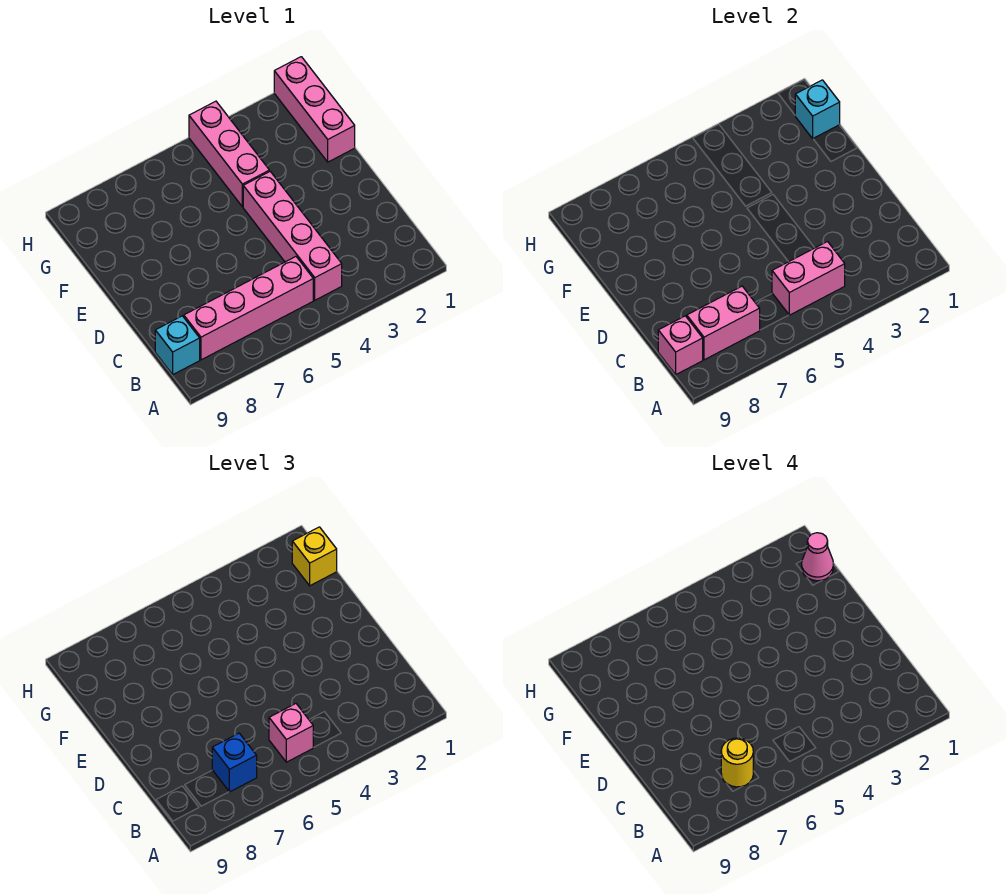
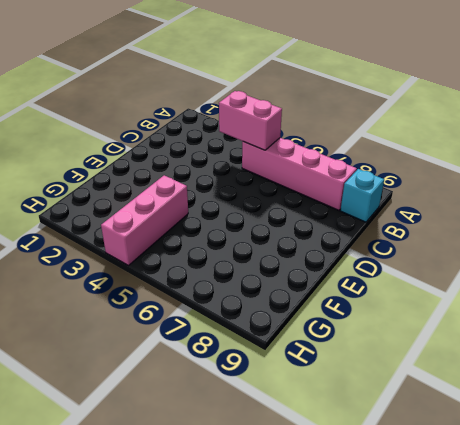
none -> pink brick B4:E4 level 1
none -> pink brick F1:H1 level 1
none -> pink brick B7:B8 level 2

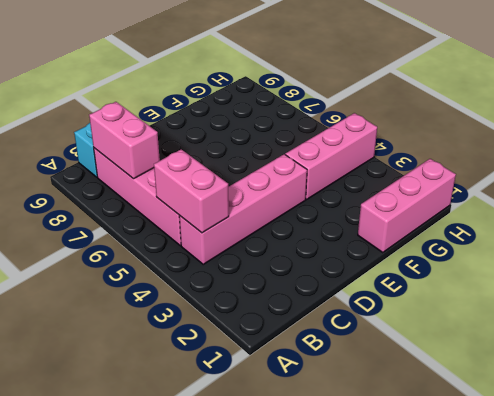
none -> pink brick B9 level 2
none -> cyan brick G1 level 2
none -> pink brick B5 level 3

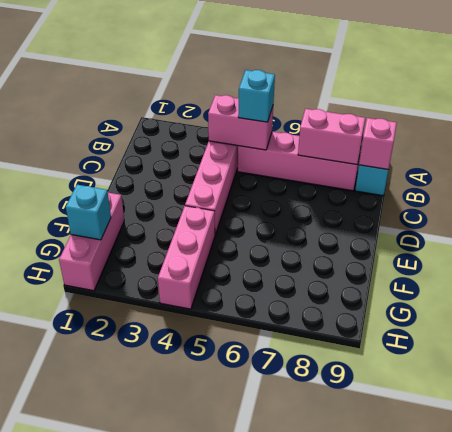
cyan brick B5 level 3 -> pink brick B5 level 3
none -> blue brick B7 level 3
none -> yellow brick G1 level 3
none -> yellow round brick B7 level 4

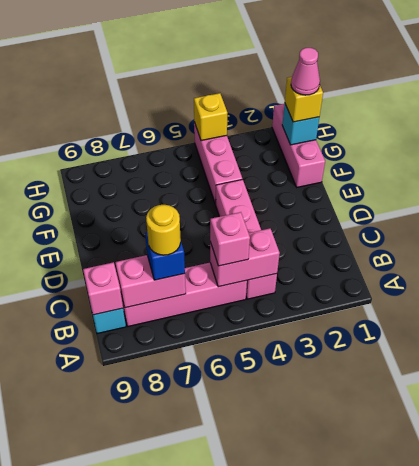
yellow brick H4 level 2 -> none

